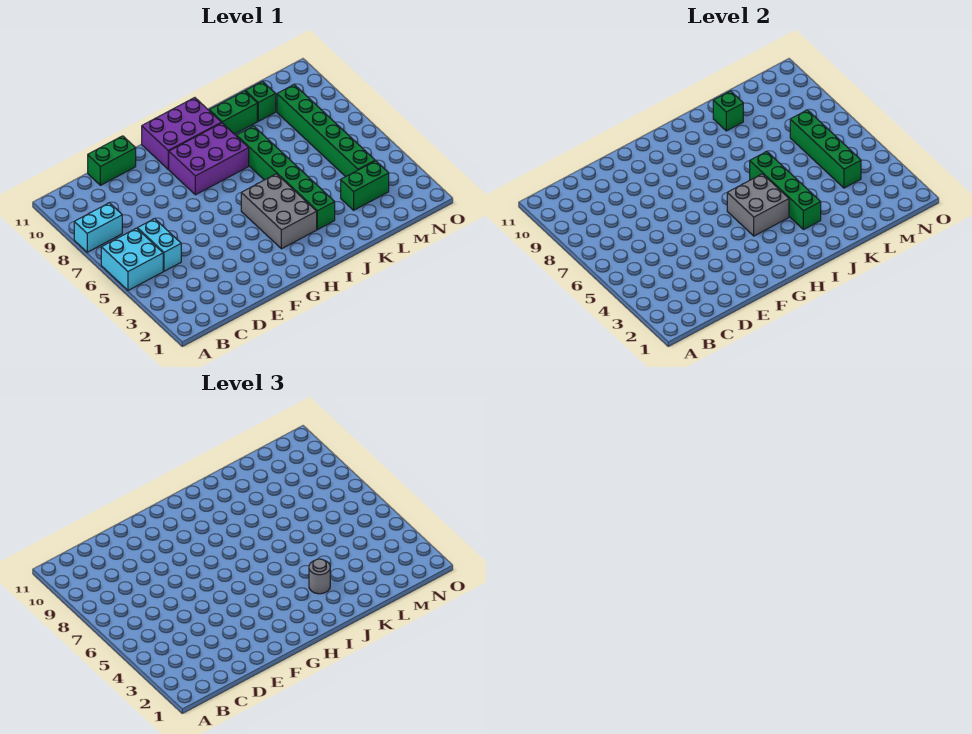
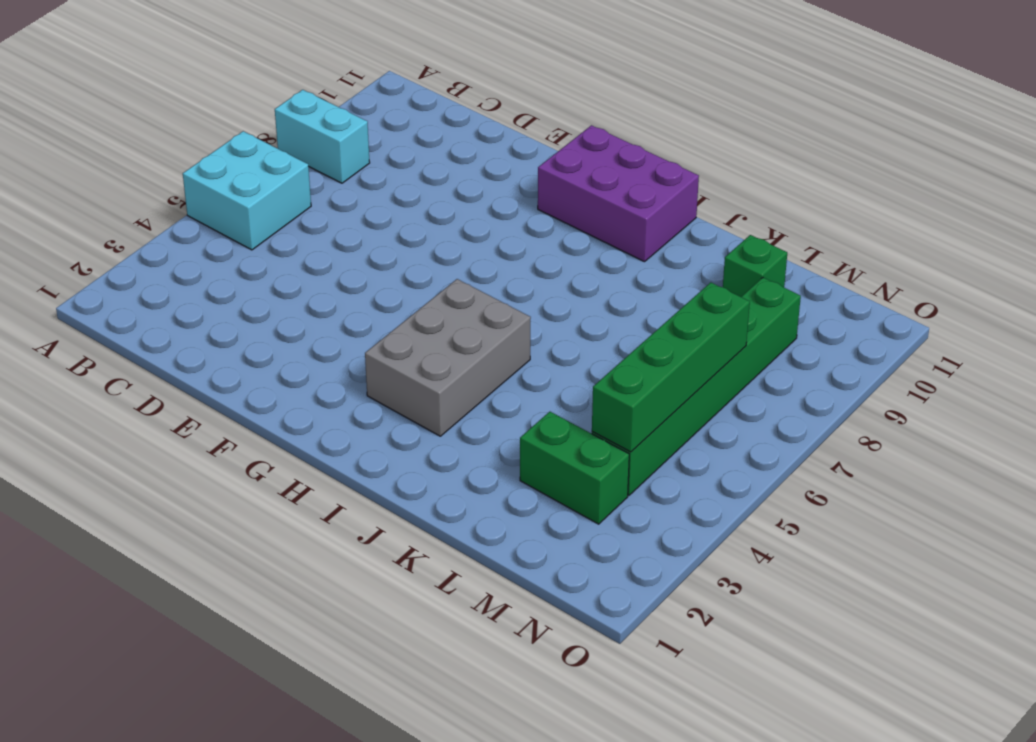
none -> cyan brick C5:C6 level 1
none -> green brick D11:E11 level 1
none -> purple brick G8:I9 level 1

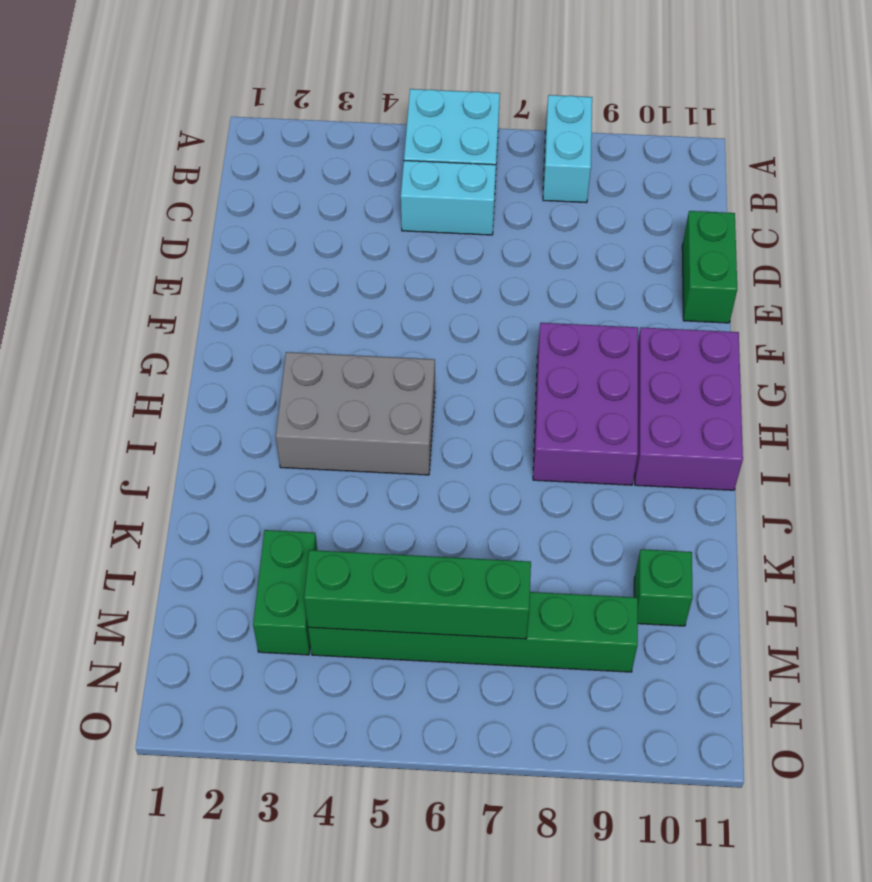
none -> green brick J3:J8 level 1
none -> green brick J10:K10 level 1
none -> grey brick H4:I5 level 2

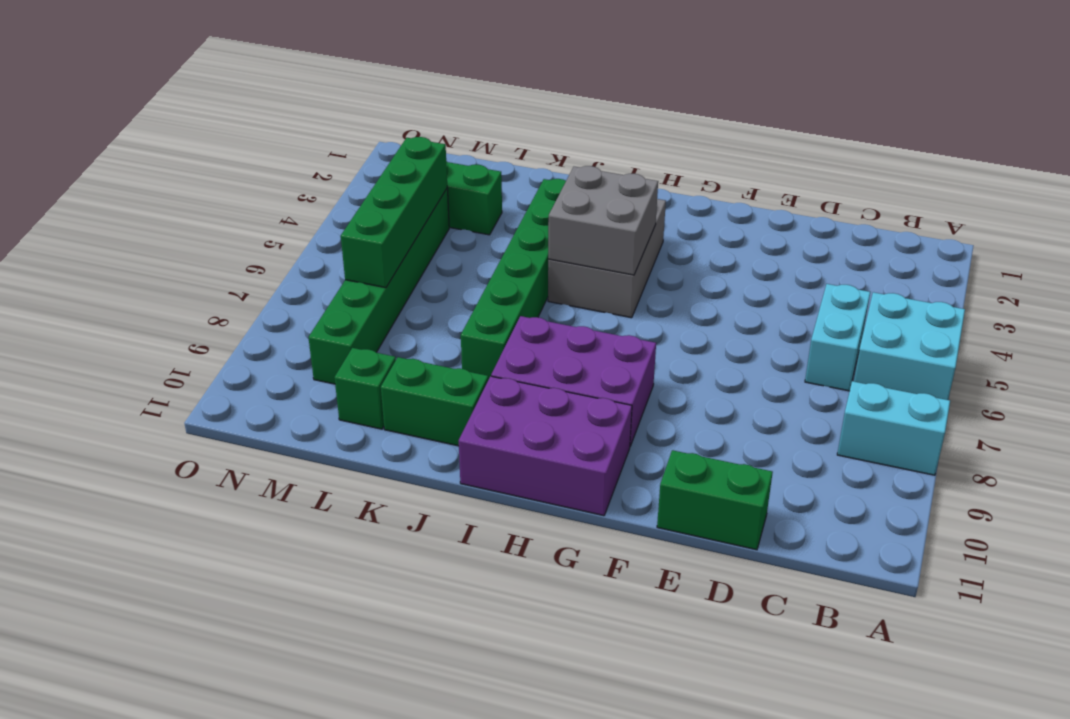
none -> green brick J3:J6 level 2
none -> green brick K10 level 2
none -> grey round brick J3 level 3

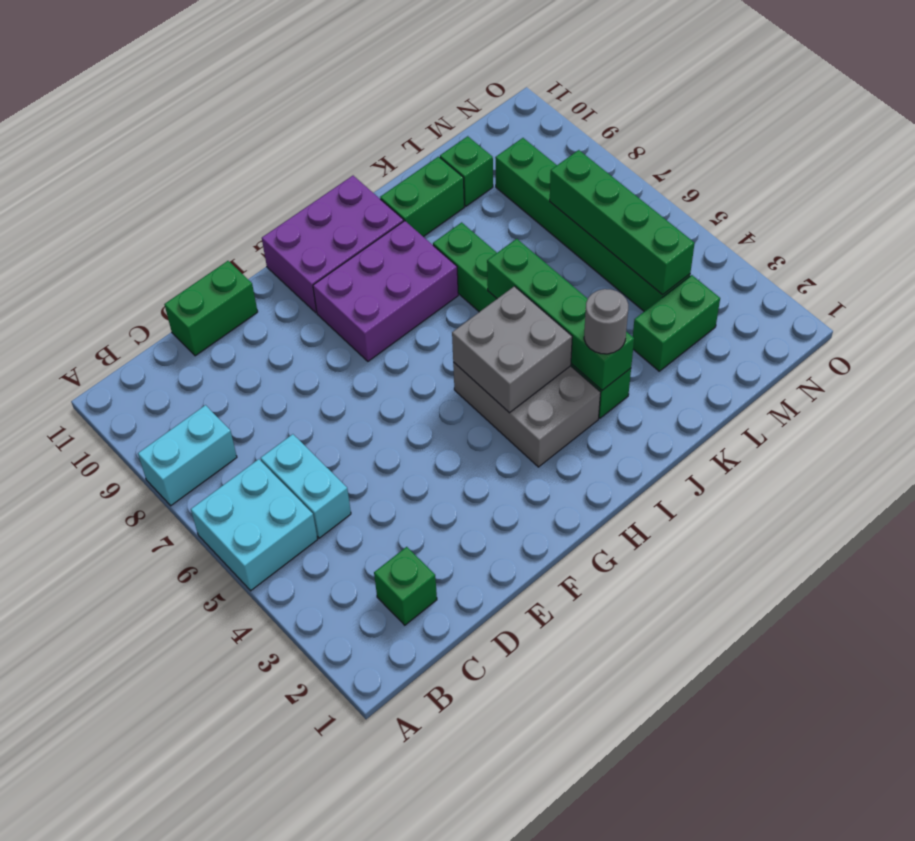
green brick C2 level 1 -> green brick K10 level 2

